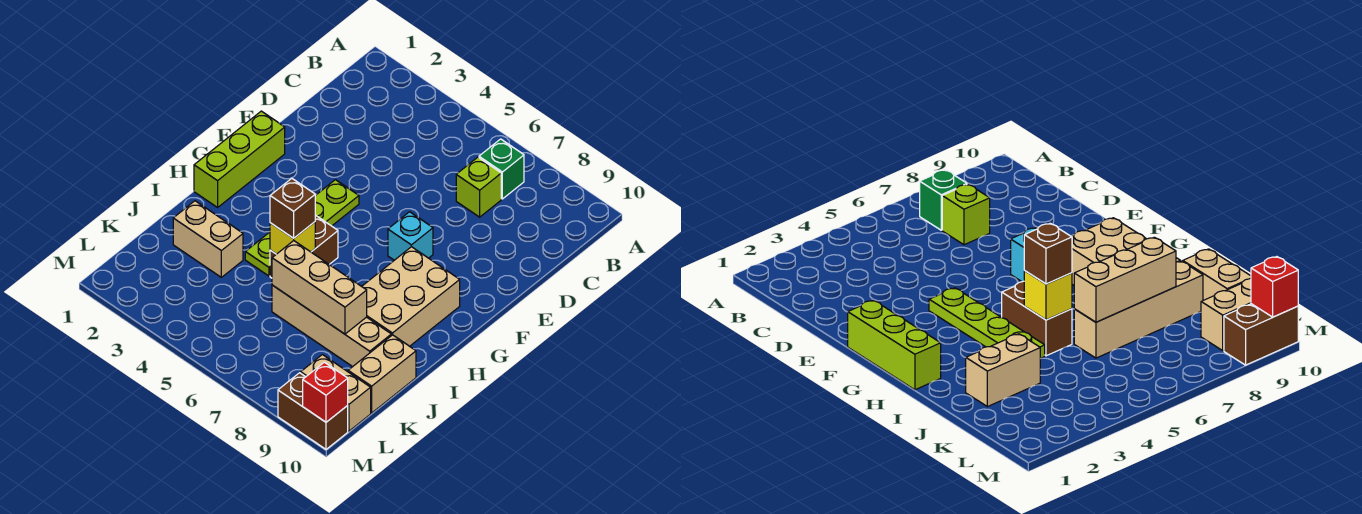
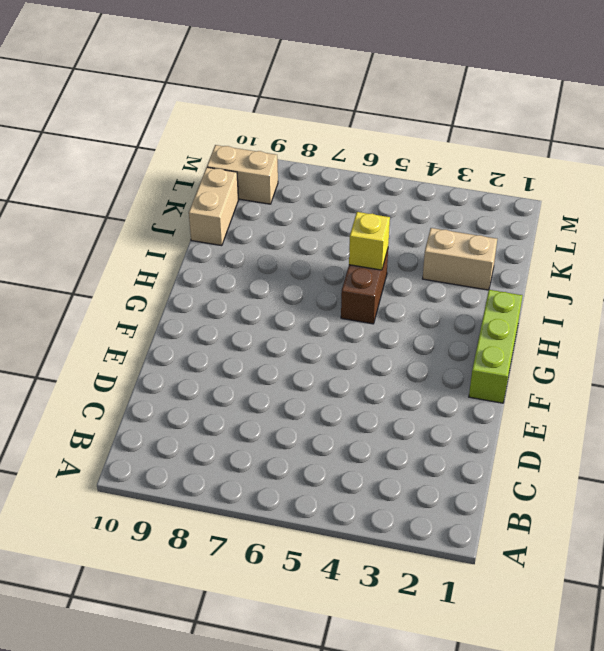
none -> green brick B7 level 1
none -> lime brick C7 level 1
none -> lime plate F4:I4 level 1

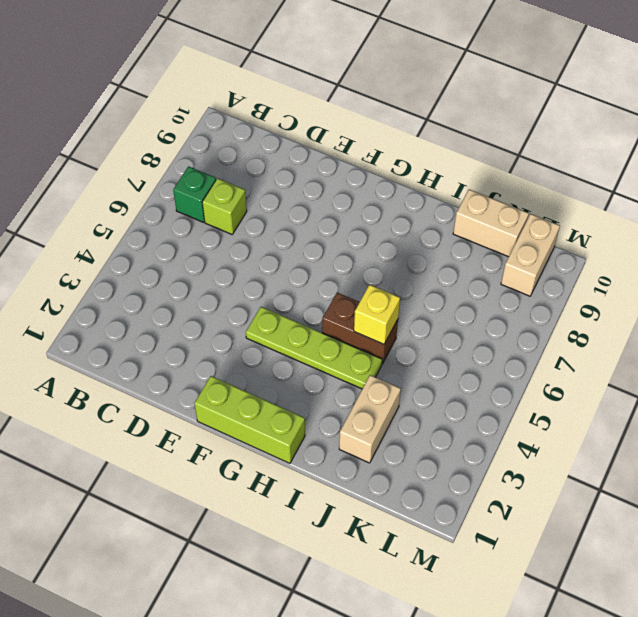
none -> cyan brick F7 level 1
none -> tan brick G8:I9 level 1
none -> tan brick J6:J9 level 1

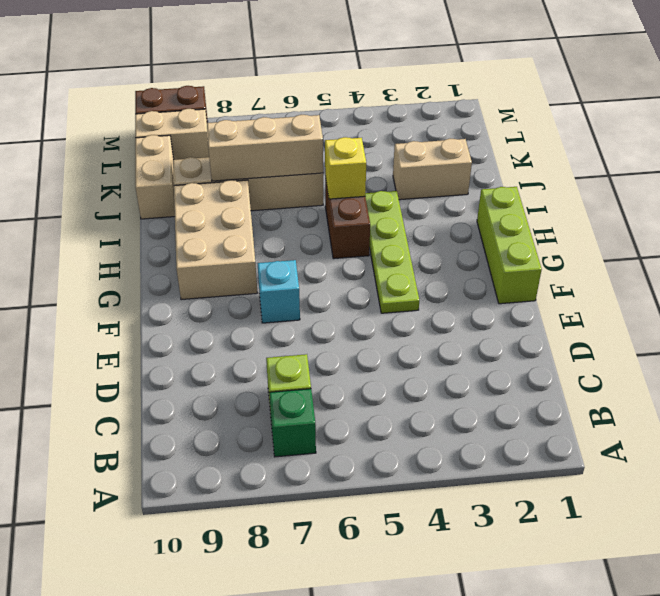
none -> red brick M10 level 2
none -> brown brick I5 level 3

